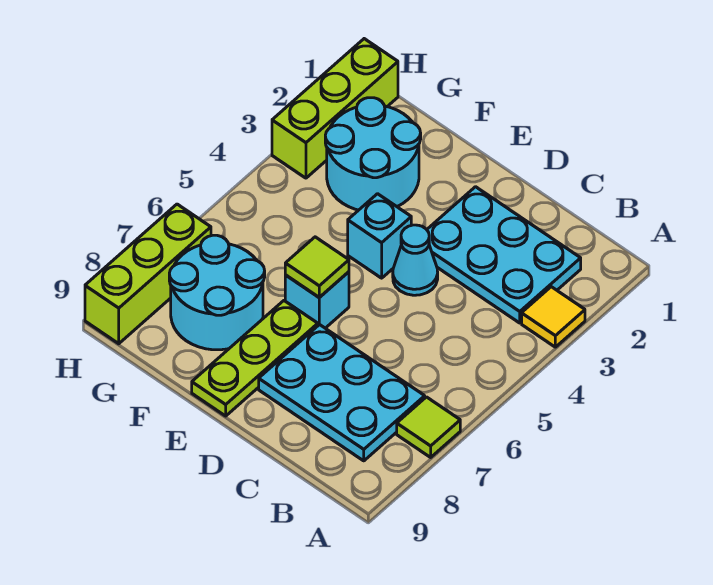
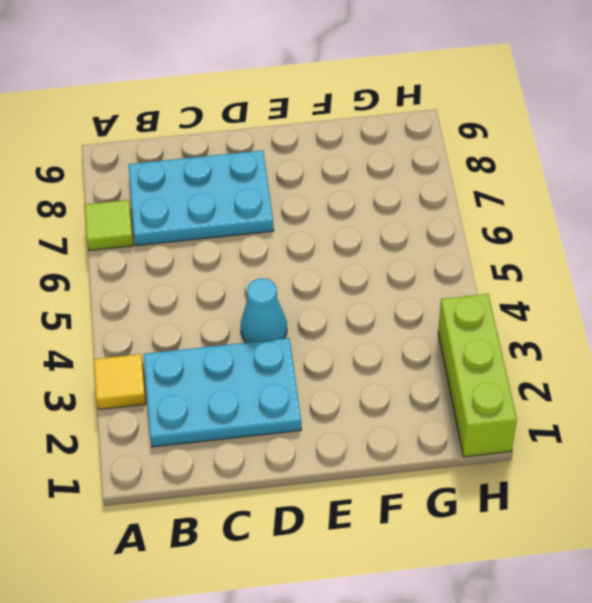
none -> cyan brick E4 level 1
none -> cyan brick E6 level 1
none -> lime plate E7:E9 level 1

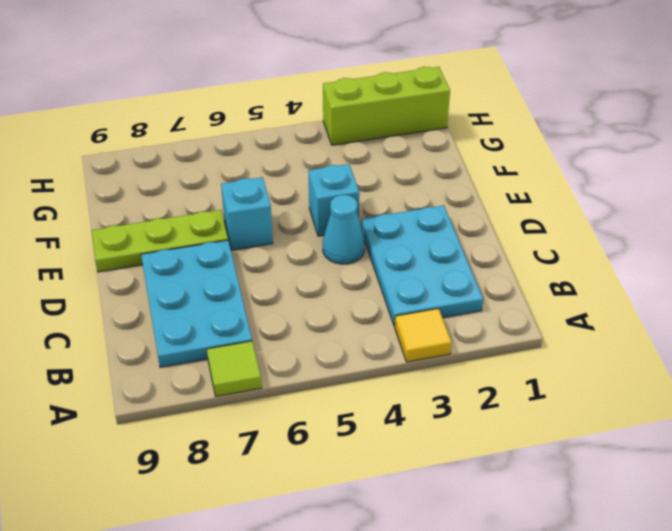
none -> cyan round brick F2:G3 level 1
none -> cyan round brick F7:G8 level 1
none -> lime brick H7:H9 level 1

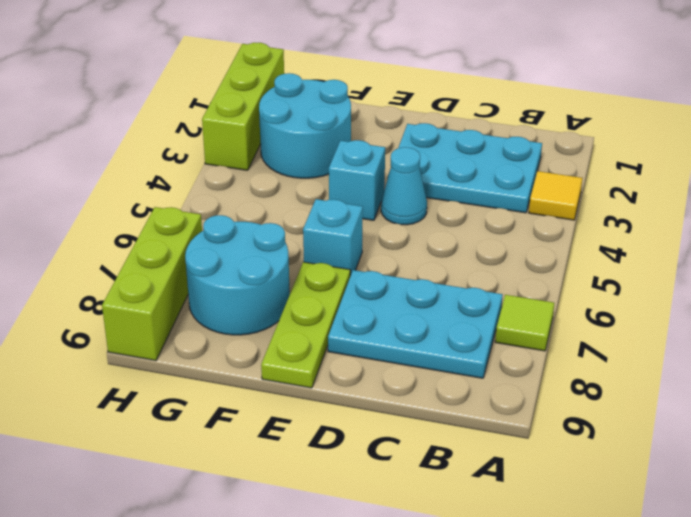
none -> lime tile E6 level 2

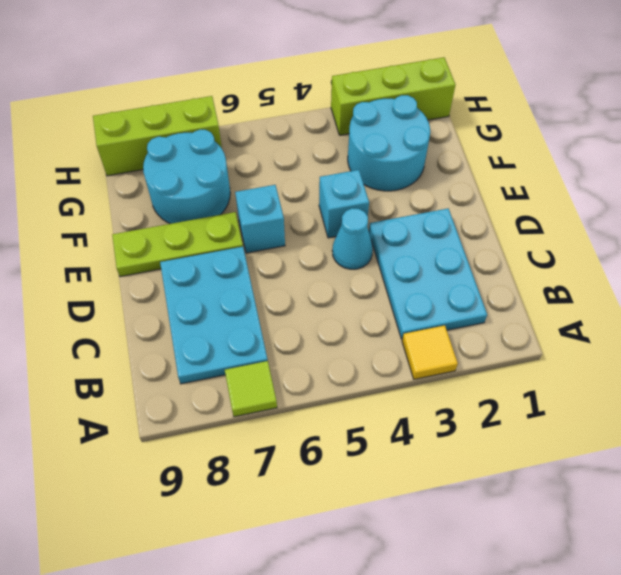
none -> lime tile E6 level 2

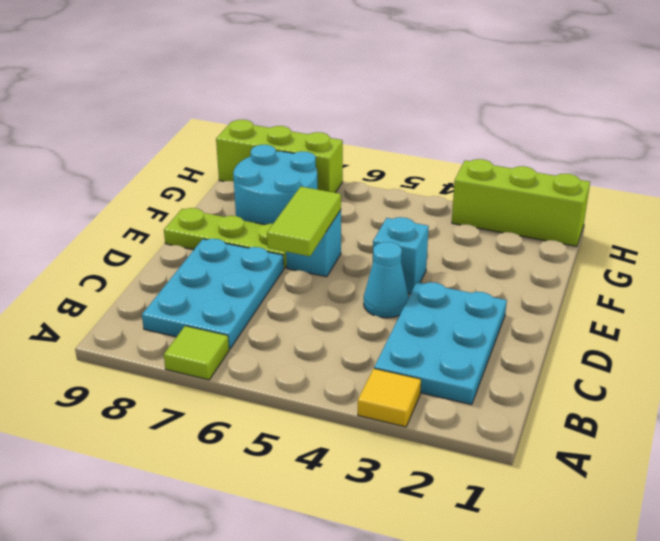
lime tile D6:E6 level 2 -> lime tile E6 level 2
none -> cyan round brick F2:G3 level 1

